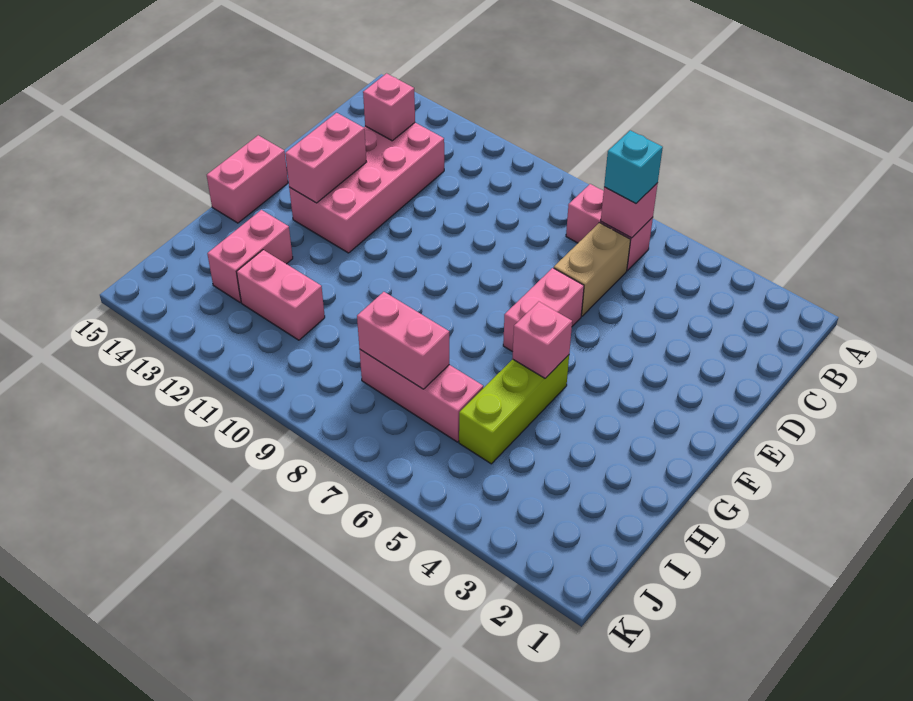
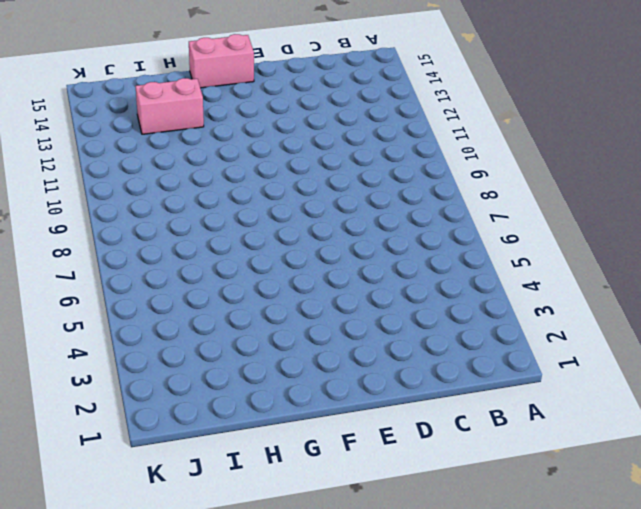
none -> pink brick B6:B7 level 1
none -> tan brick C6:D6 level 1
none -> pink brick C12:F13 level 1

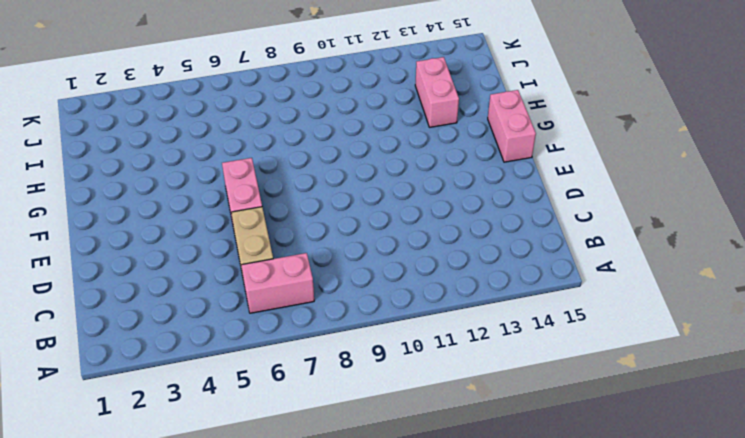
none -> pink brick C12:F13 level 1
none -> lime brick G5:I5 level 1
none -> pink brick I6:I8 level 1

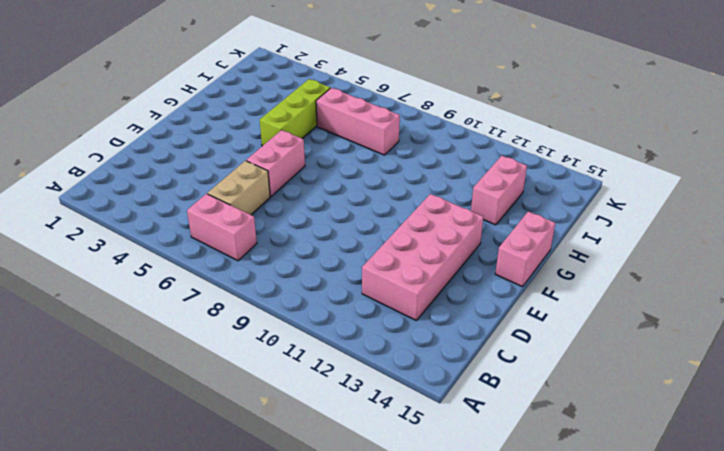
none -> pink brick I11:I12 level 1
none -> pink brick B6 level 2
none -> pink brick C13 level 2

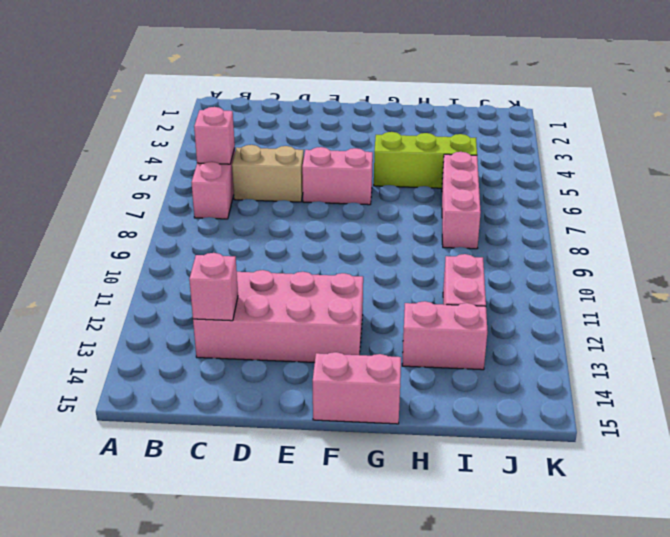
none -> pink brick E13:F13 level 2
none -> pink brick G5 level 2
none -> pink brick I7:I8 level 2

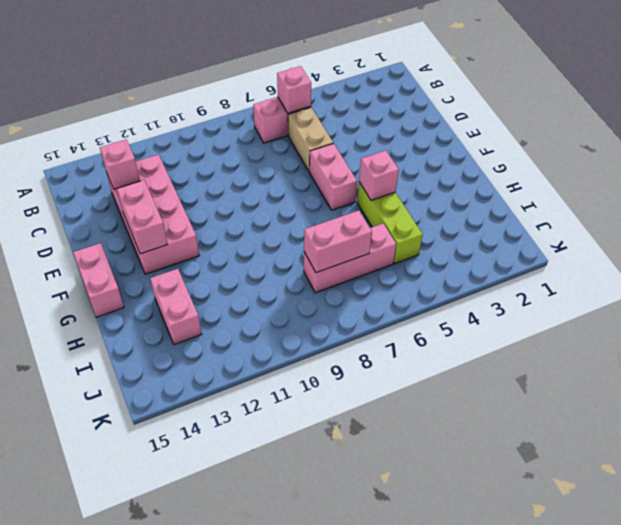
none -> pink brick I11:I12 level 1
none -> cyan brick B6 level 3

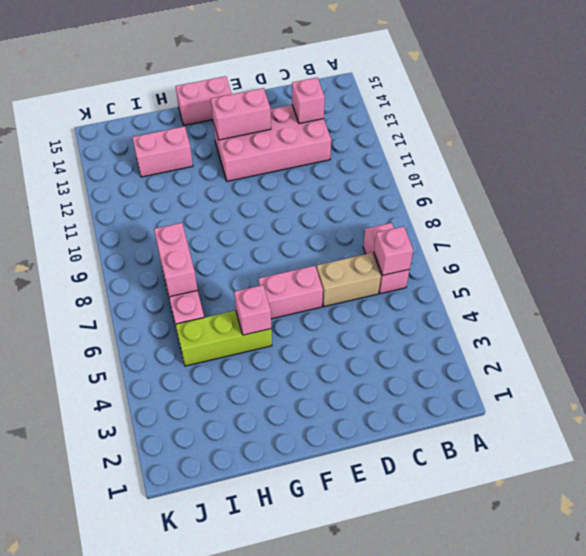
none -> pink brick I11:I12 level 1
none -> cyan brick B6 level 3

